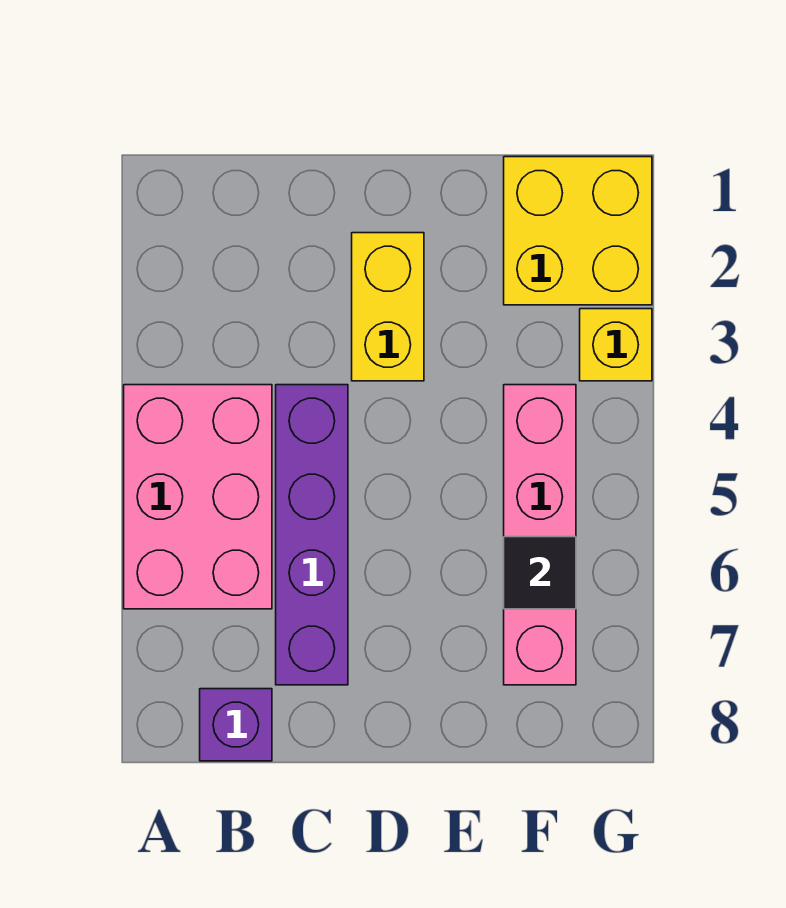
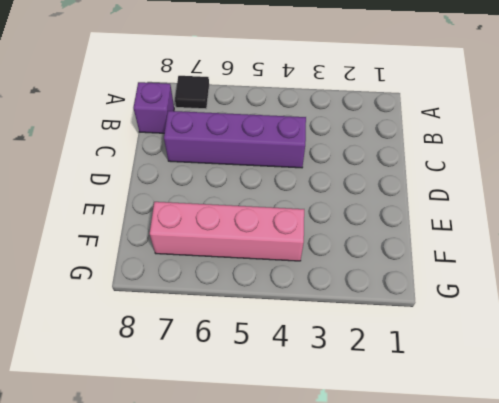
black tile A7 level 1 -> black tile F6 level 2
none -> pink brick A4:B6 level 1
none -> yellow brick D2:D3 level 1

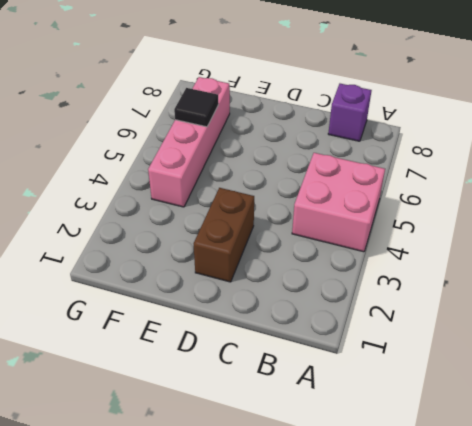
pink brick A4:B5 level 1 -> pink brick A4:B6 level 1
brown brick D2:D3 level 1 -> yellow brick D2:D3 level 1
none -> purple brick C4:C7 level 1
none -> yellow brick F1:G2 level 1

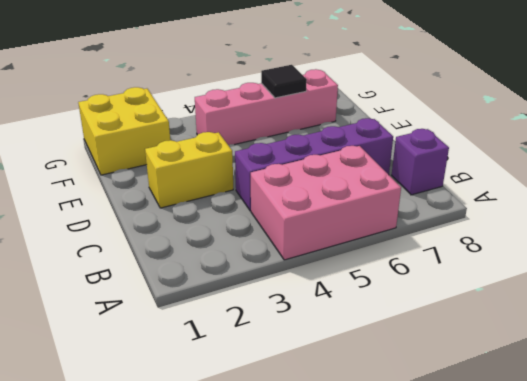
none -> yellow brick G3 level 1

